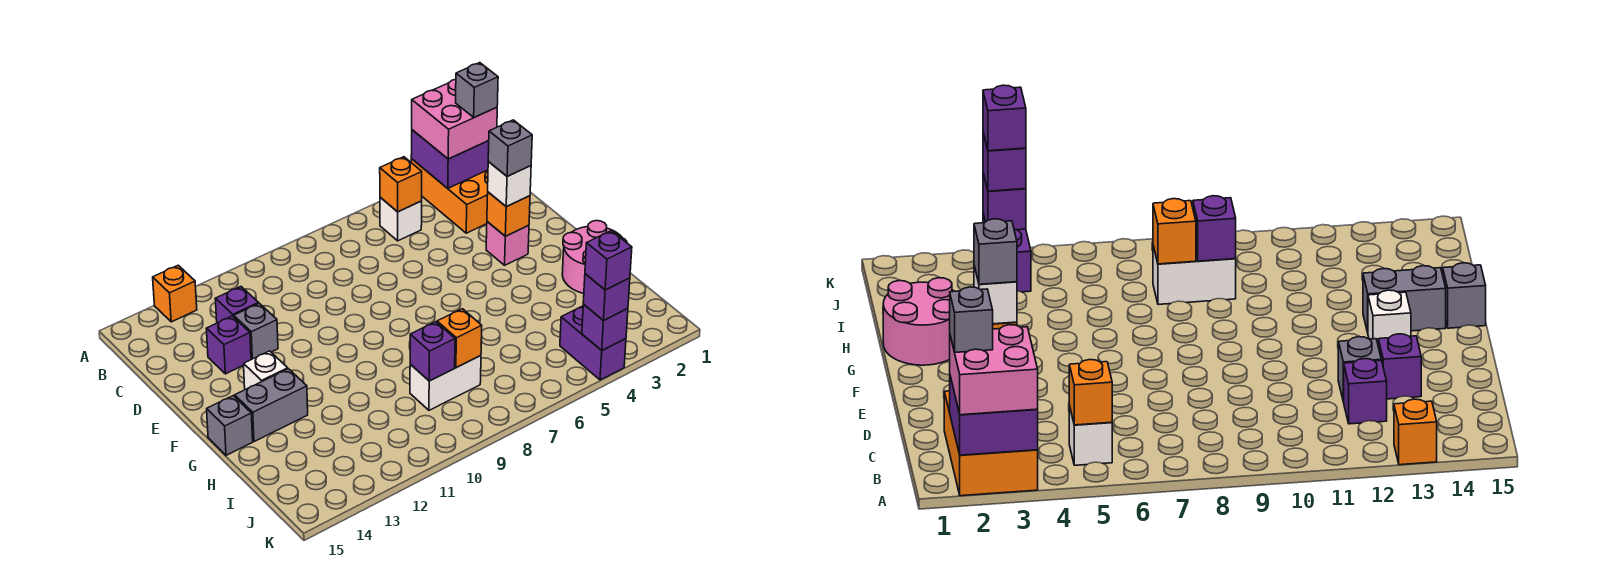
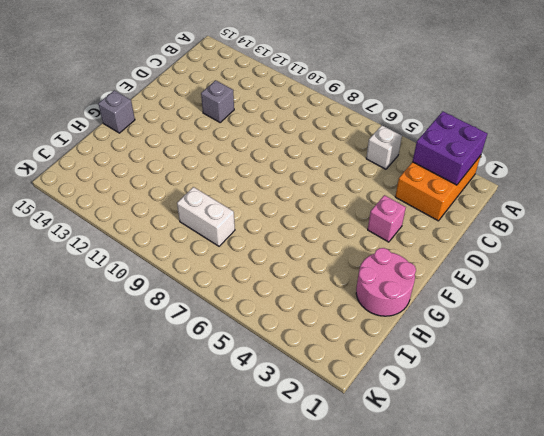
none -> orange brick A13 level 1
none -> purple brick C12 level 1
none -> purple brick D13 level 1

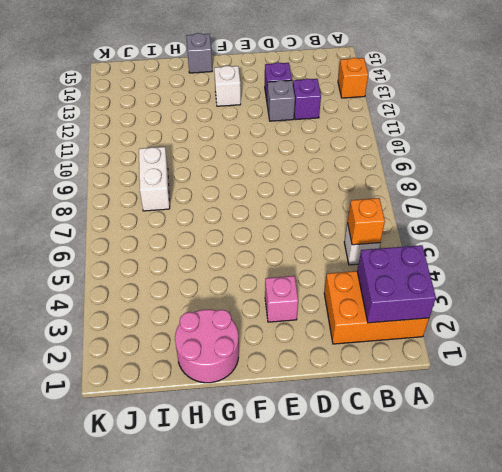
none -> grey brick G13:G14 level 1
none -> purple brick J4:K4 level 1
none -> orange brick E3 level 2

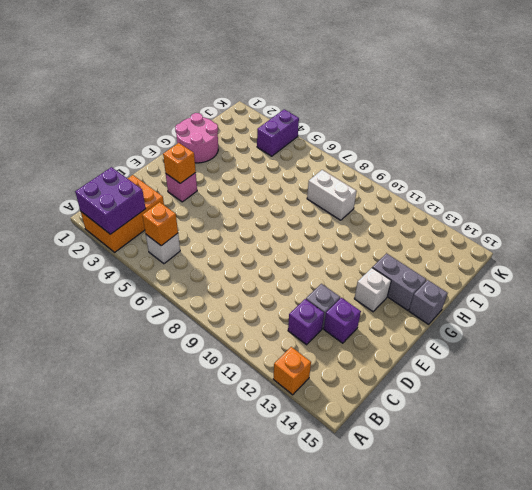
none -> orange brick I8 level 2
none -> purple brick I9 level 2
none -> purple brick K4 level 2

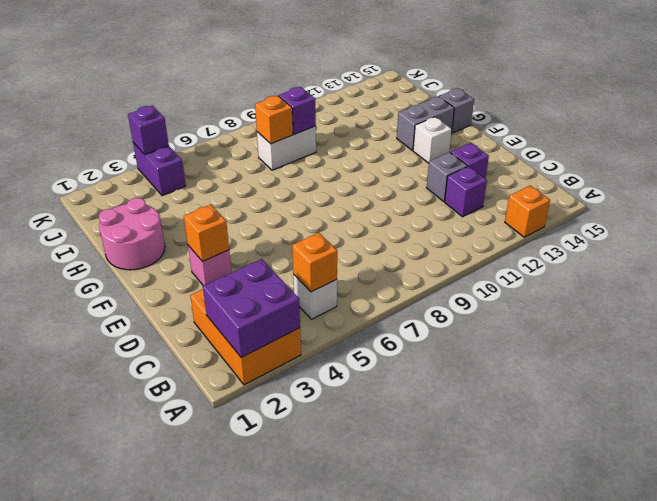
none -> pink brick A2:B3 level 3
none -> white brick E3 level 3
none -> purple brick K4 level 3

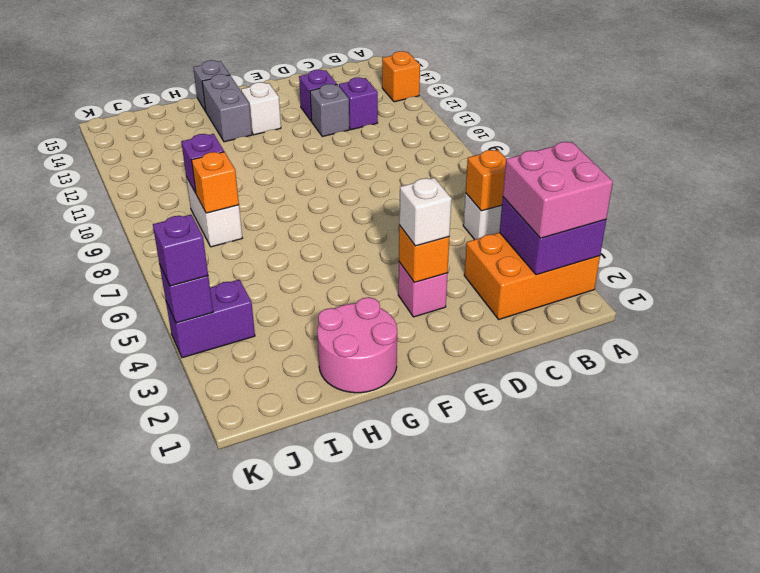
none -> grey brick B2 level 4
none -> grey brick E3 level 4
none -> purple brick K4 level 4

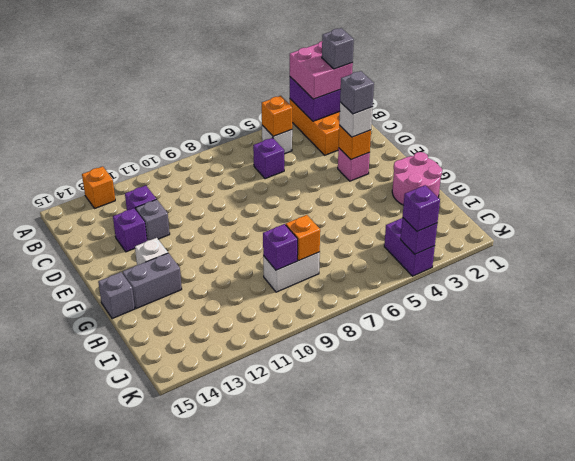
purple brick C6 level 1 -> purple brick K4 level 4

